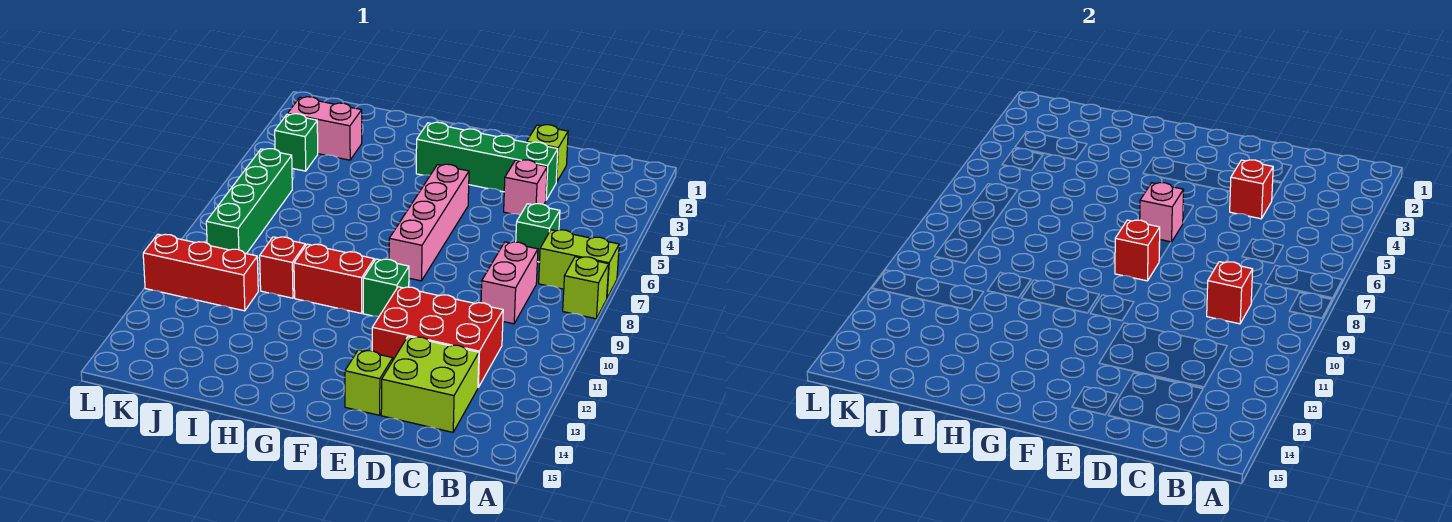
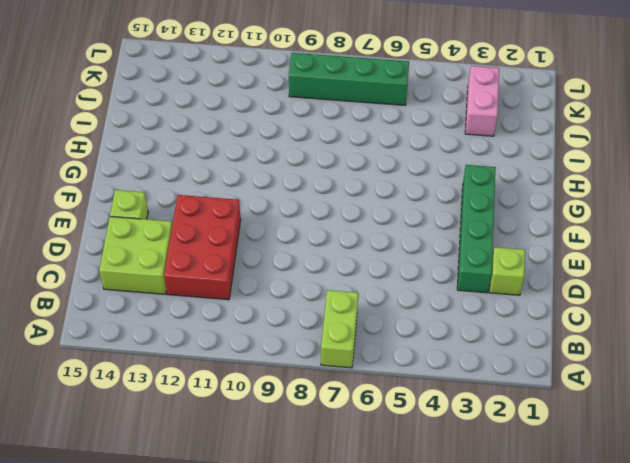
none -> lime brick A8 level 1
none -> green brick C6 level 1
none -> pink brick C8:C9 level 1

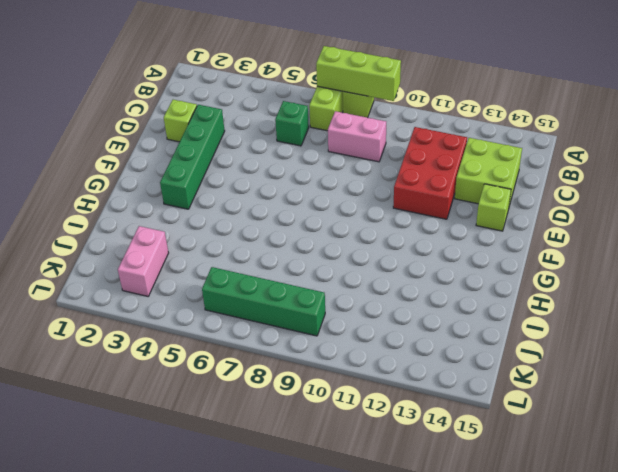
lime brick A7:A9 level 2 -> none
none -> pink brick D4 level 1
none -> pink brick F5:F8 level 1
none -> green brick F10 level 1

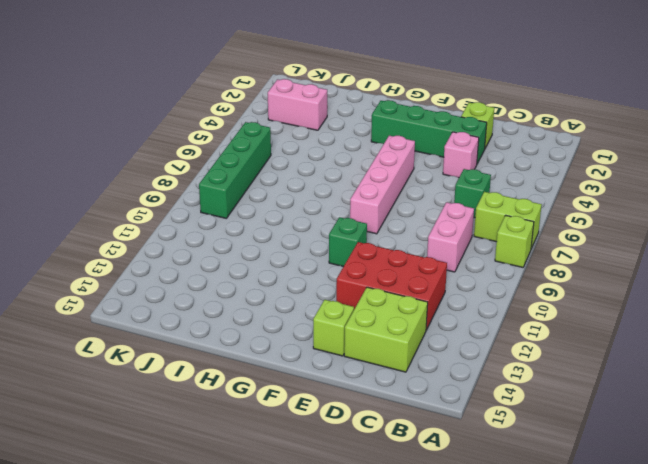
none -> red brick G10:H10 level 1
none -> red brick I10 level 1
none -> red brick J11:L11 level 1

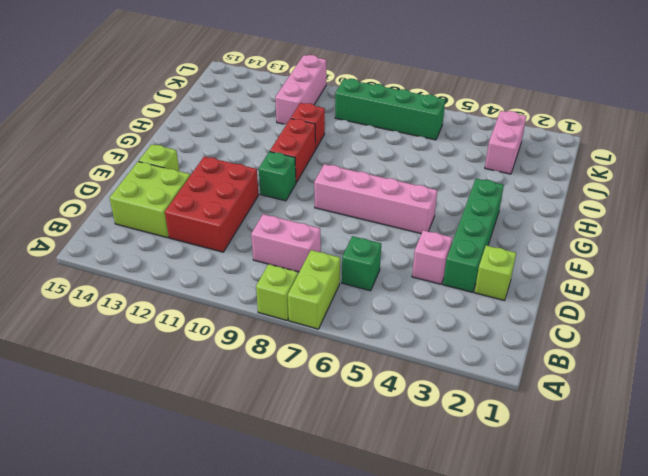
pink brick J11:L11 level 1 -> red brick J11:L11 level 1
none -> green brick K4 level 1
none -> red brick C9 level 2
none -> red brick D4 level 2

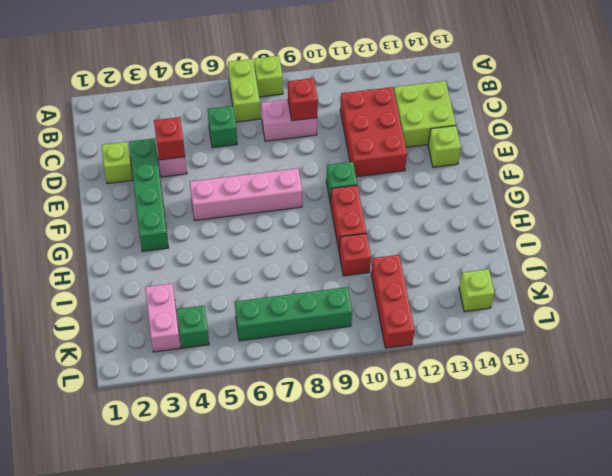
lime brick K14 level 1 -> none
none -> pink brick F6 level 2
none -> red brick F8 level 2

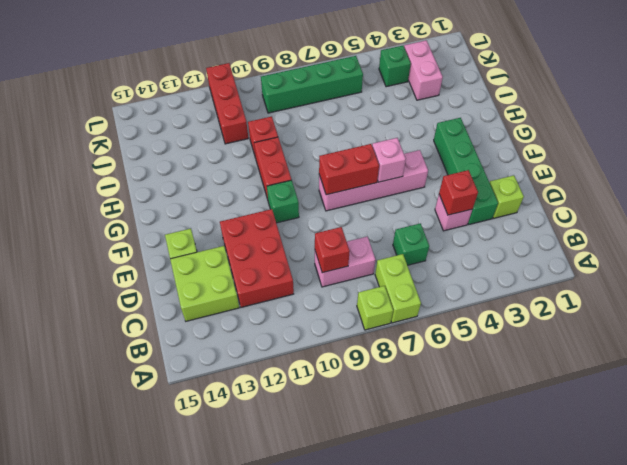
red brick F7:F8 level 2 -> red brick F8 level 2

